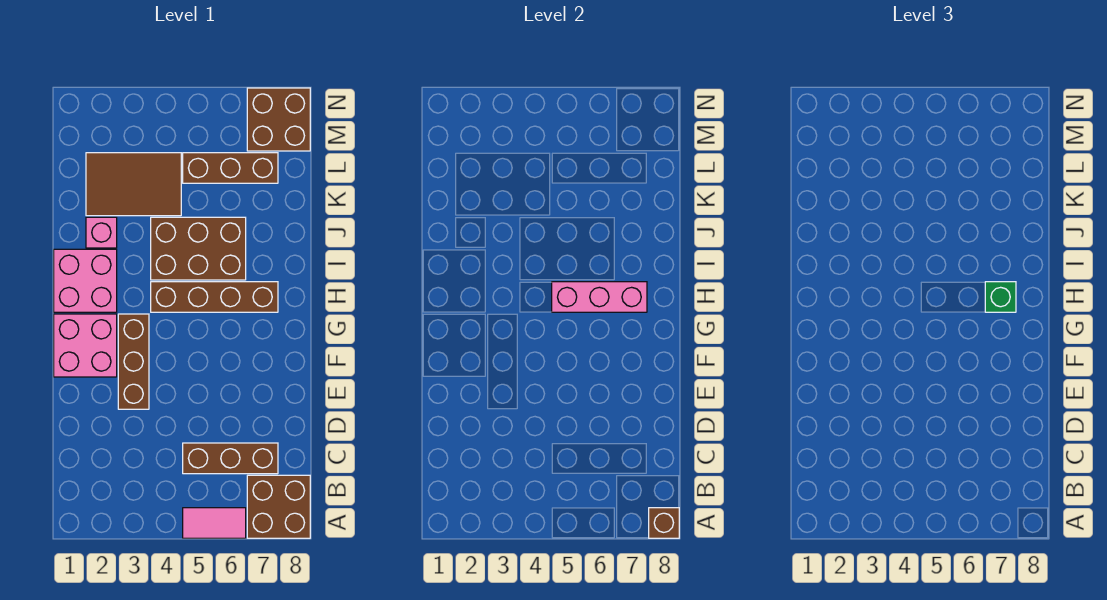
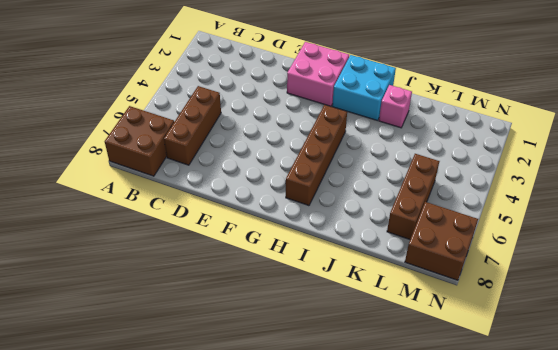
cyan brick H1:I2 level 1 -> pink brick H1:I2 level 1
none -> pink tile A5:A6 level 1
none -> brown brick E3:G3 level 1
none -> brown brick I4:J6 level 1

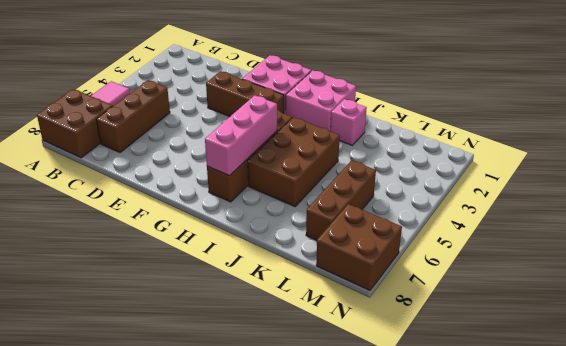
none -> brown tile K2:L4 level 1
none -> brown brick A8 level 2
none -> green brick H7 level 3

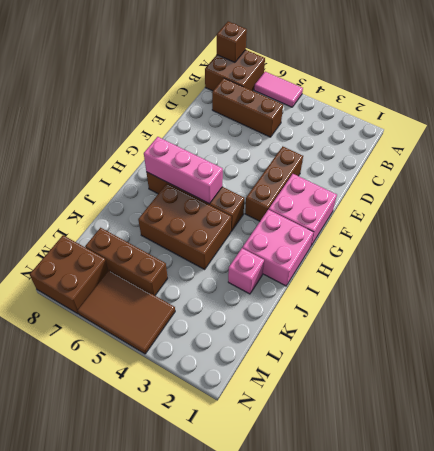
brown tile M4:N6 level 1 -> brown tile K2:L4 level 1
none -> green brick H7 level 3

